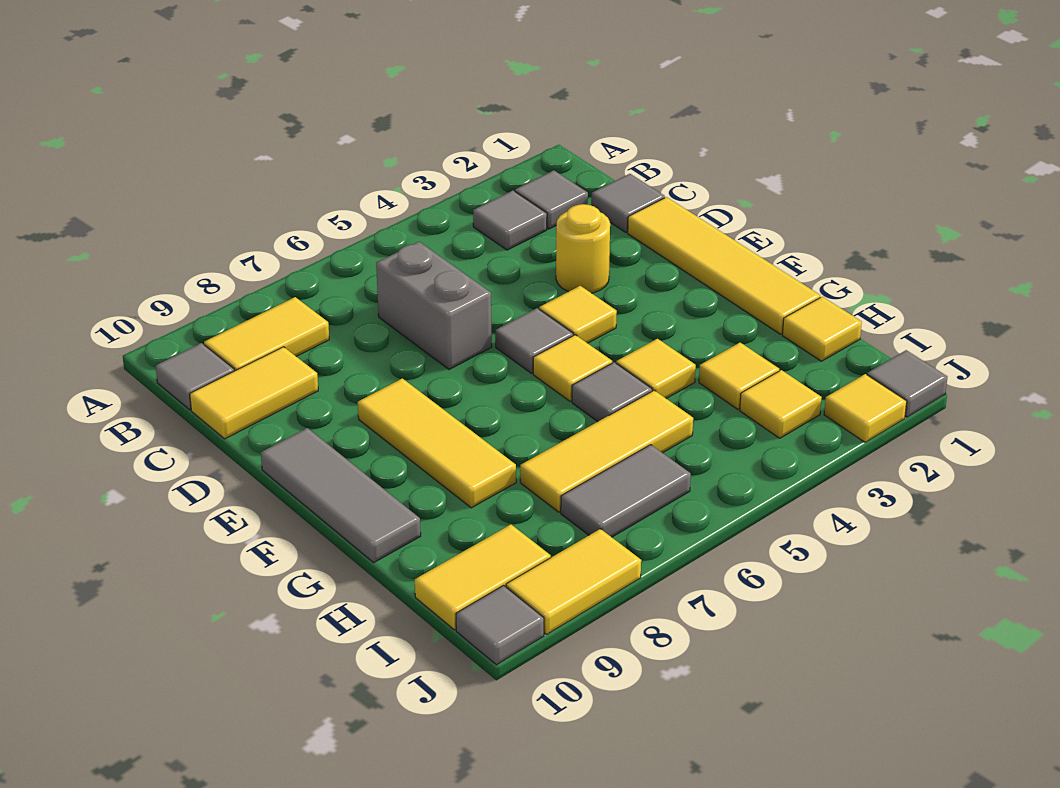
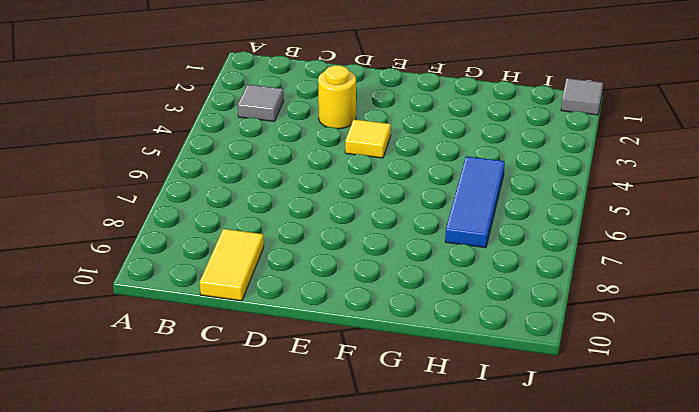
blue tile H5:H7 level 1 -> yellow tile H5:H7 level 1
none -> grey tile B2 level 1
none -> yellow tile B8:B9 level 1
none -> grey tile B10 level 1

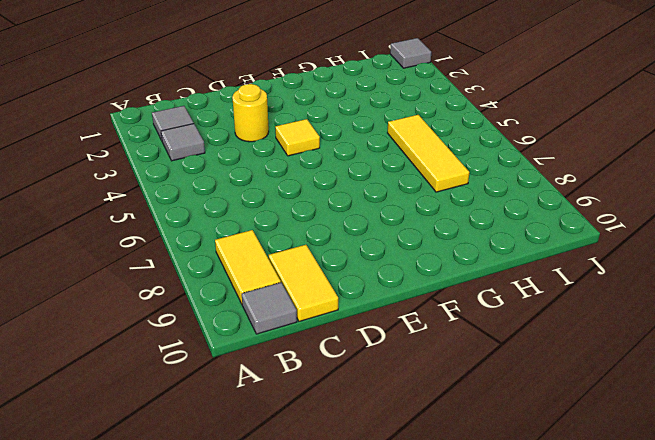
none -> grey tile C1 level 1
none -> grey brick C6:D6 level 1
none -> yellow tile D1:G1 level 1

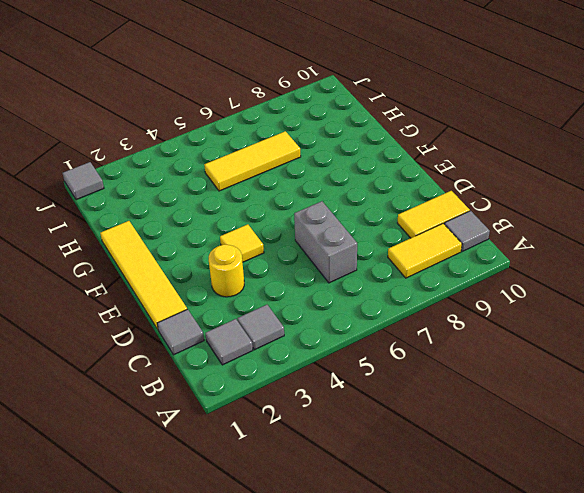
none -> grey tile E5 level 1
none -> yellow tile E8:G8 level 1
none -> grey tile E10:G10 level 1

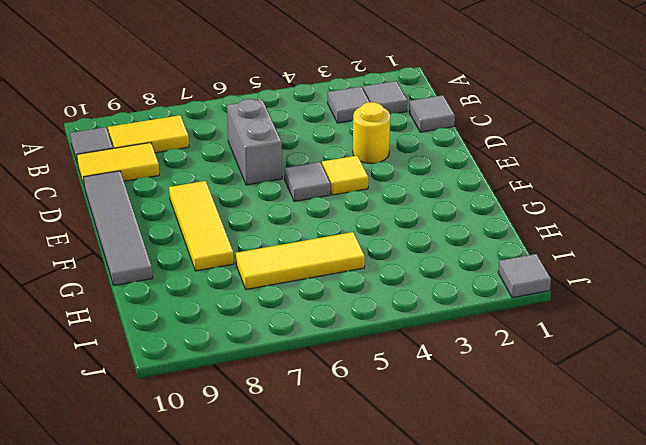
grey tile D10:G10 level 1 -> grey tile E10:G10 level 1
none -> yellow tile D1:G1 level 1
none -> yellow tile F5 level 1
none -> yellow tile G4 level 1

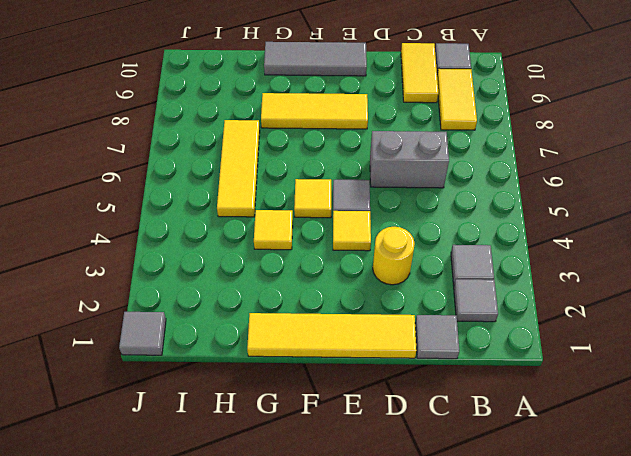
none -> grey tile G5 level 1
none -> yellow tile H1 level 1
none -> yellow tile H3 level 1

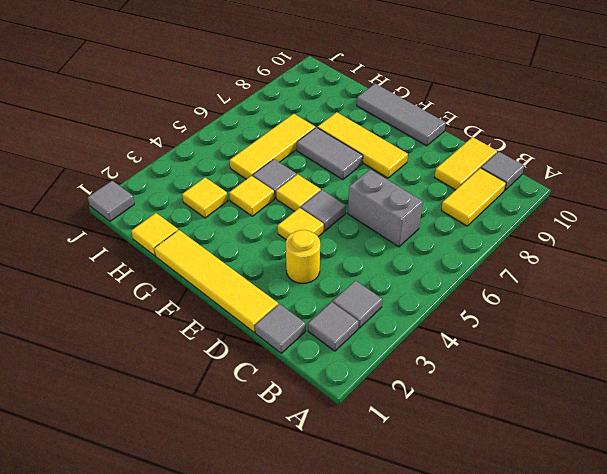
grey tile F7:G7 level 1 -> grey tile I6:I7 level 1
none -> yellow tile I3 level 1
none -> yellow tile I9:I10 level 1
none -> yellow tile J2 level 1

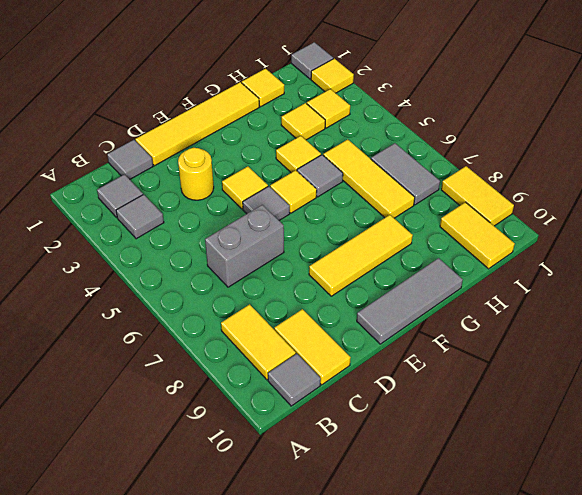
none -> grey tile J10 level 1

